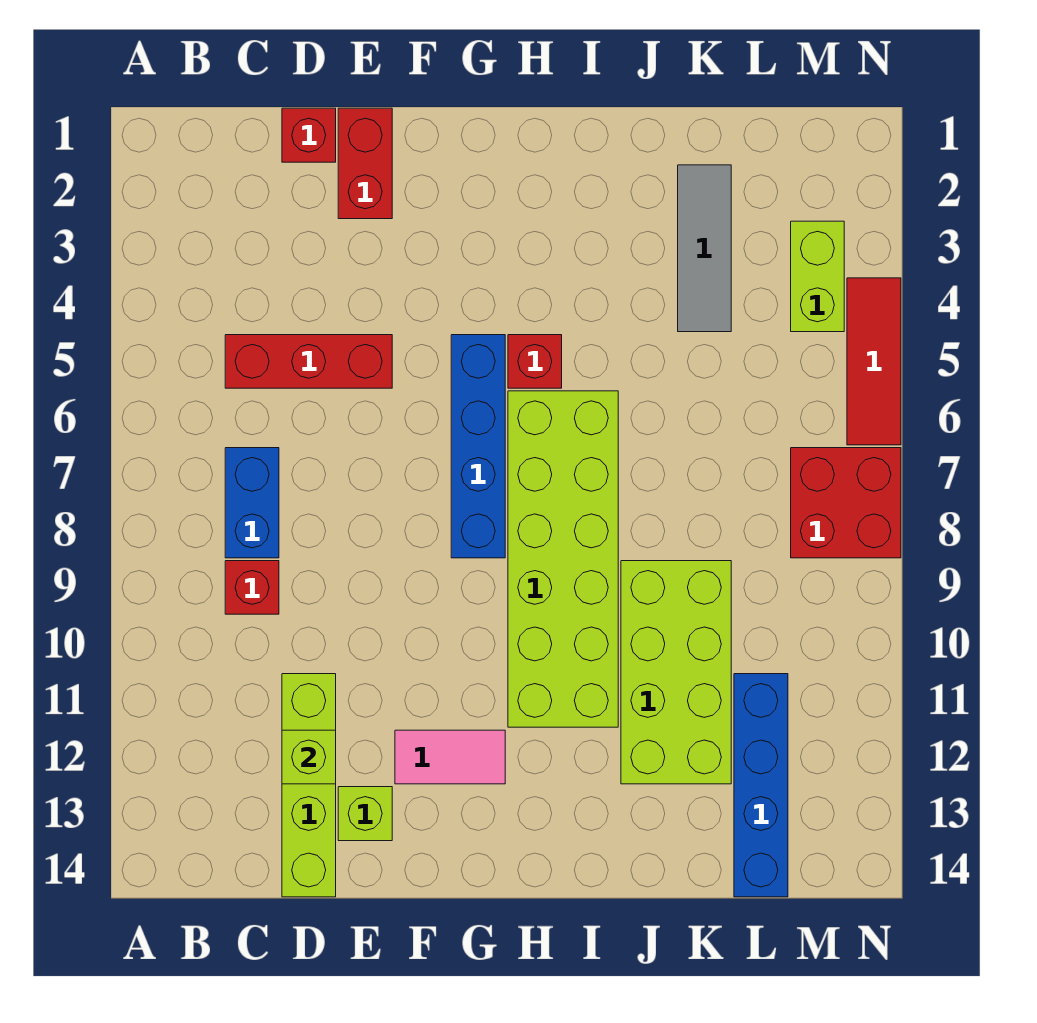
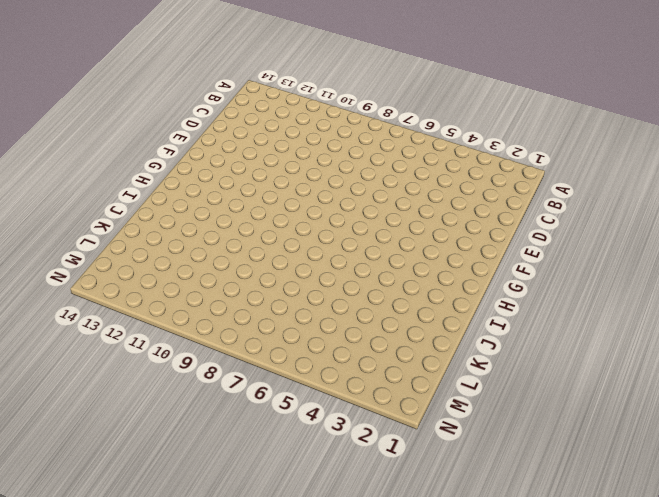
none -> red brick C5:E5 level 1
none -> blue brick C7:C8 level 1
none -> red brick C9 level 1

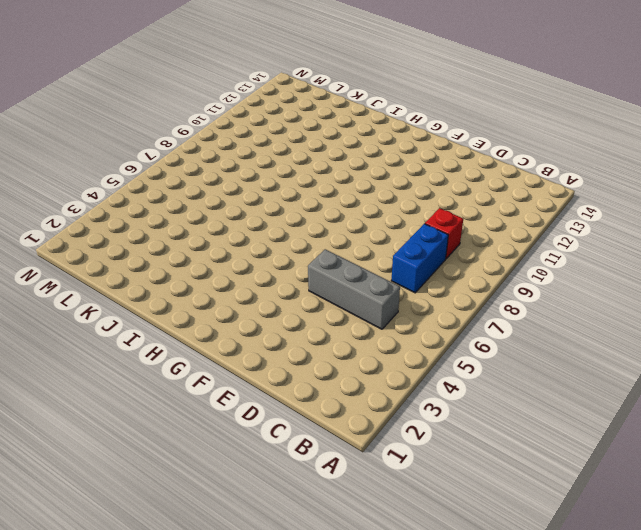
grey brick C5:E5 level 1 -> red brick C5:E5 level 1
none -> red brick D1 level 1
none -> lime brick D11:D14 level 1
none -> red brick E1:E2 level 1

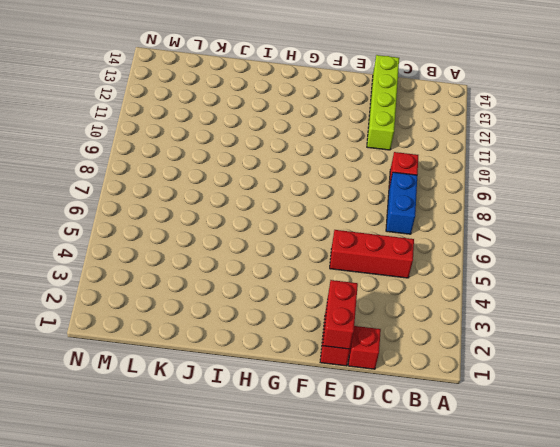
red brick E1:E2 level 2 -> none
none -> lime brick E13 level 1
none -> pink tile F12:G12 level 1
none -> blue brick G5:G8 level 1

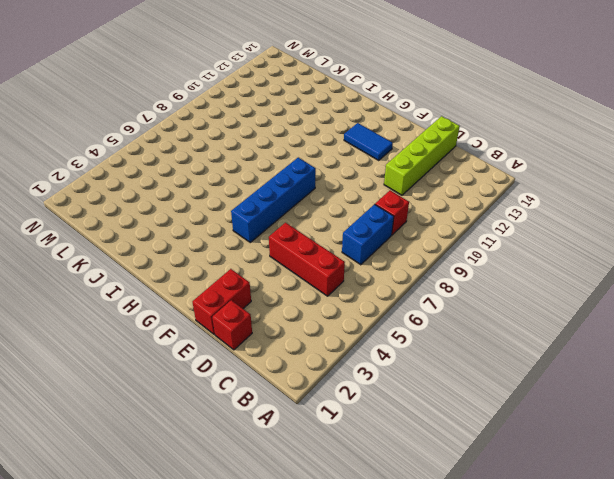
blue tile F12:G12 level 1 -> pink tile F12:G12 level 1
none -> lime brick E13 level 1
none -> red brick H5 level 1
none -> lime brick H6:I11 level 1

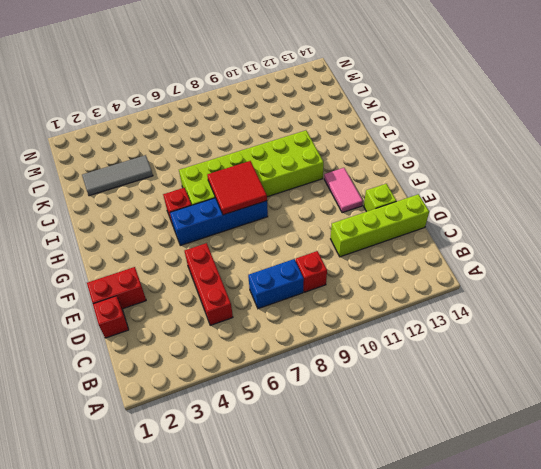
red tile G7:H8 level 2 -> none
none -> lime brick J9:K12 level 1
none -> blue brick L11:L14 level 1
none -> lime brick M3:M4 level 1

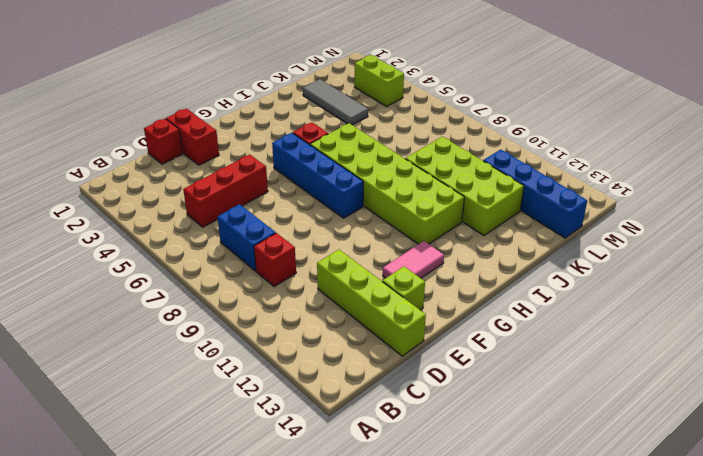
none -> red brick M7:N8 level 1
none -> red tile N4:N6 level 1
none -> lime brick D12 level 2

